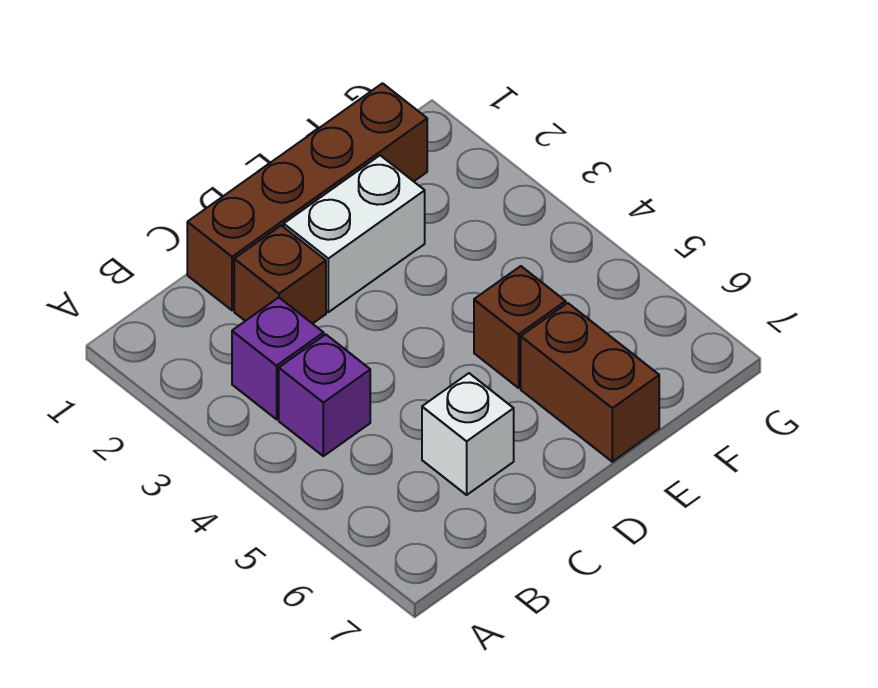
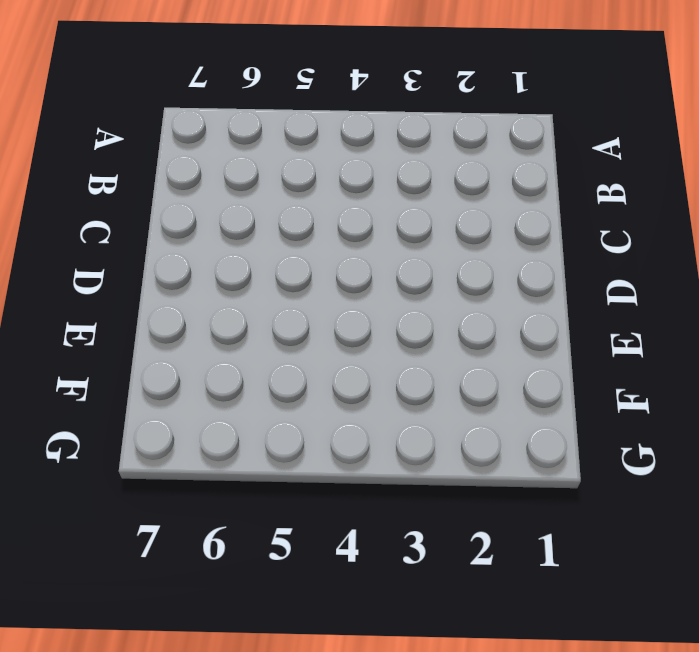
none -> purple brick B3 level 1
none -> purple brick B4 level 1

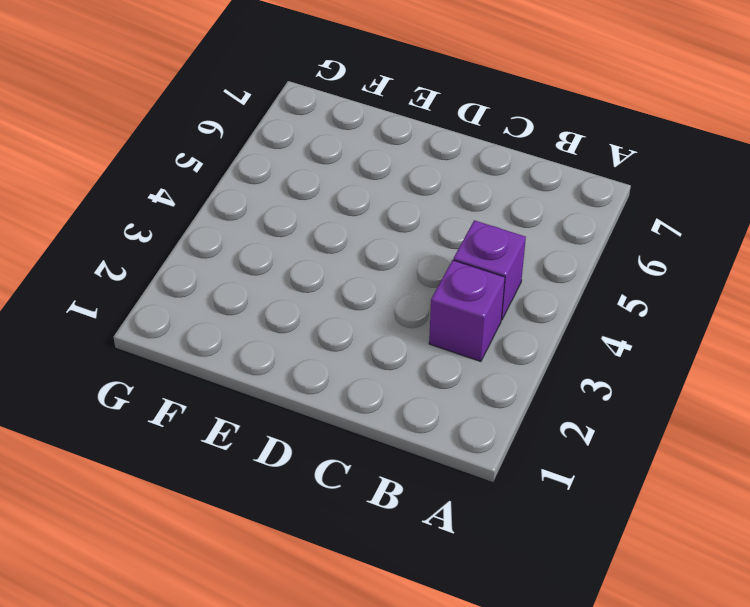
none -> brown brick C1:F1 level 1
none -> brown brick C2 level 1

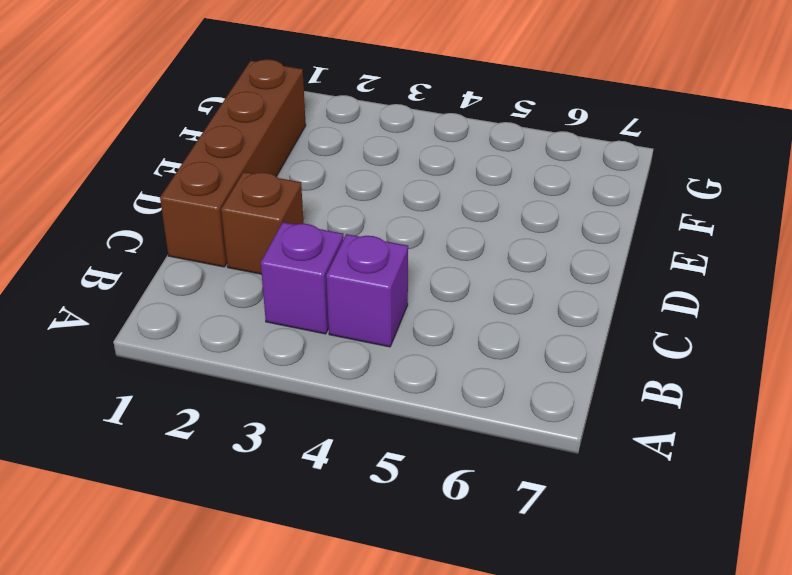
none -> white brick C6 level 1
none -> white brick D2:E2 level 1

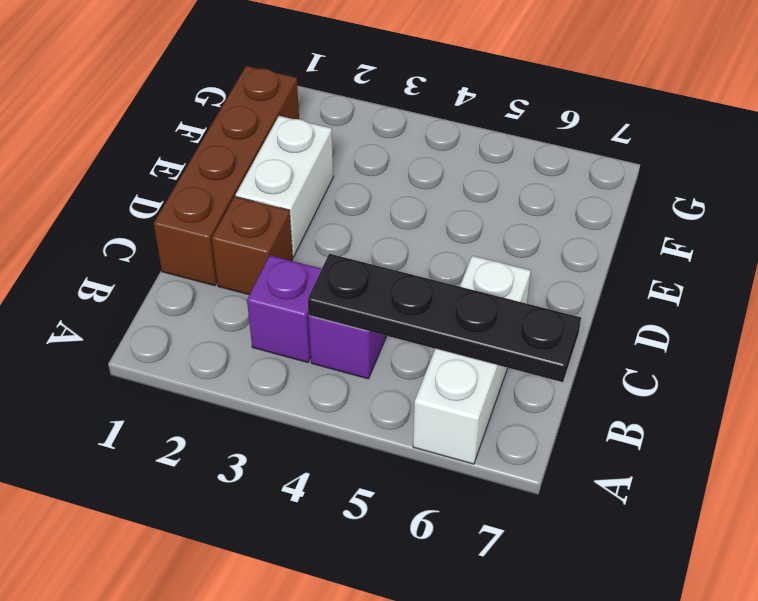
white brick A6:C6 level 1 -> white brick C6 level 1
black plate B4:B7 level 2 -> none
none -> brown brick E5 level 1
none -> brown brick E6:E7 level 1

